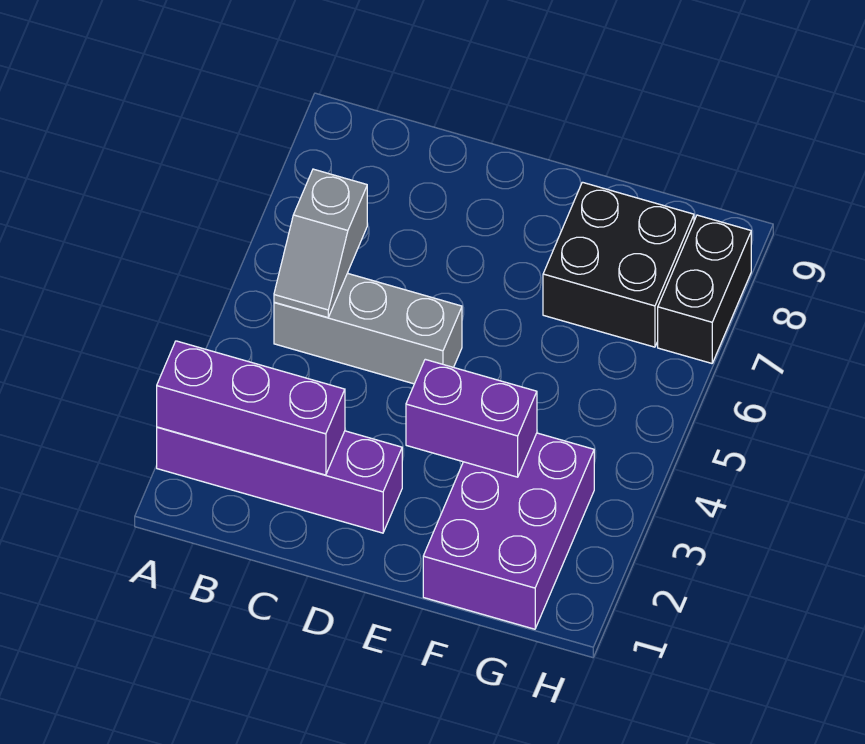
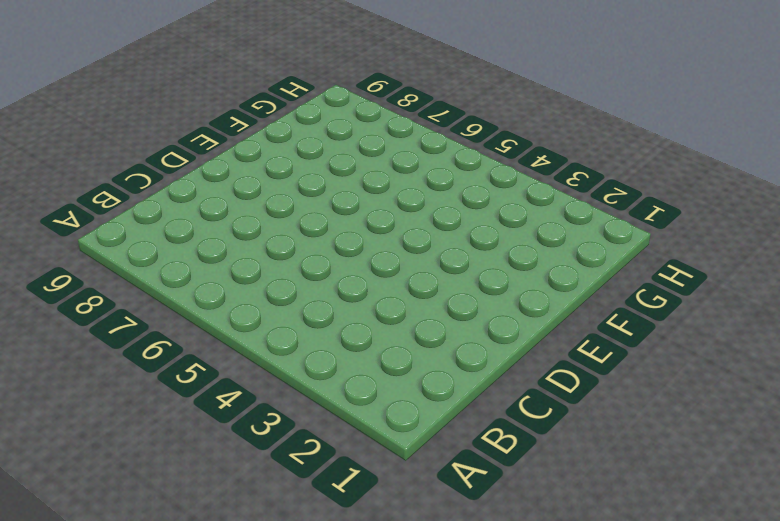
none -> purple brick A2:D2 level 1
none -> grey brick B5:D5 level 1

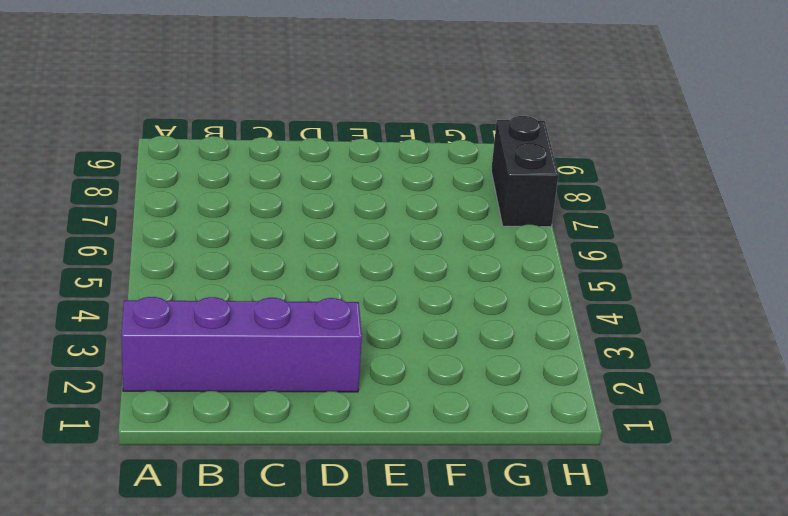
none -> grey brick B5:D5 level 1
none -> purple brick F1:G3 level 1

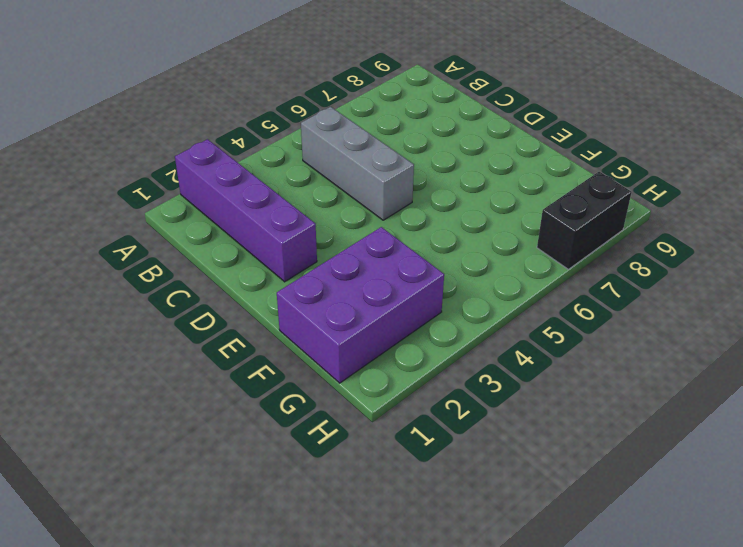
none -> black brick F7:G8 level 1
none -> purple brick A2:C2 level 2

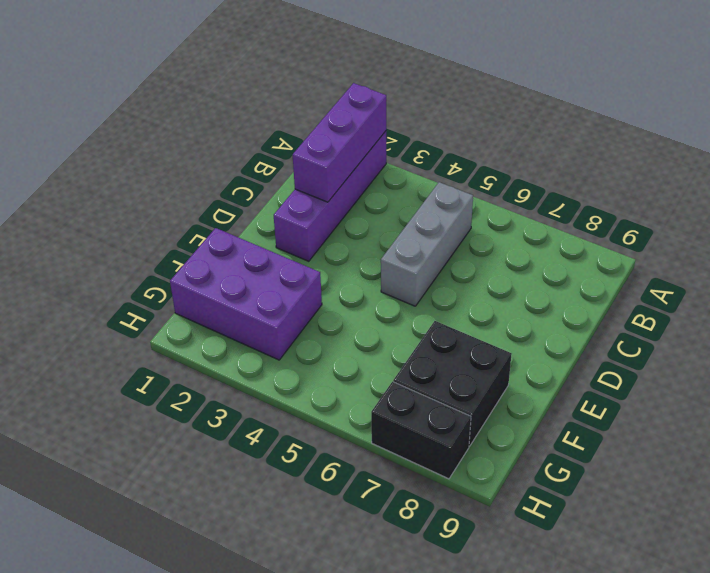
none -> grey slope B5:B6 level 2 top 6
none -> purple brick E3:F3 level 2

